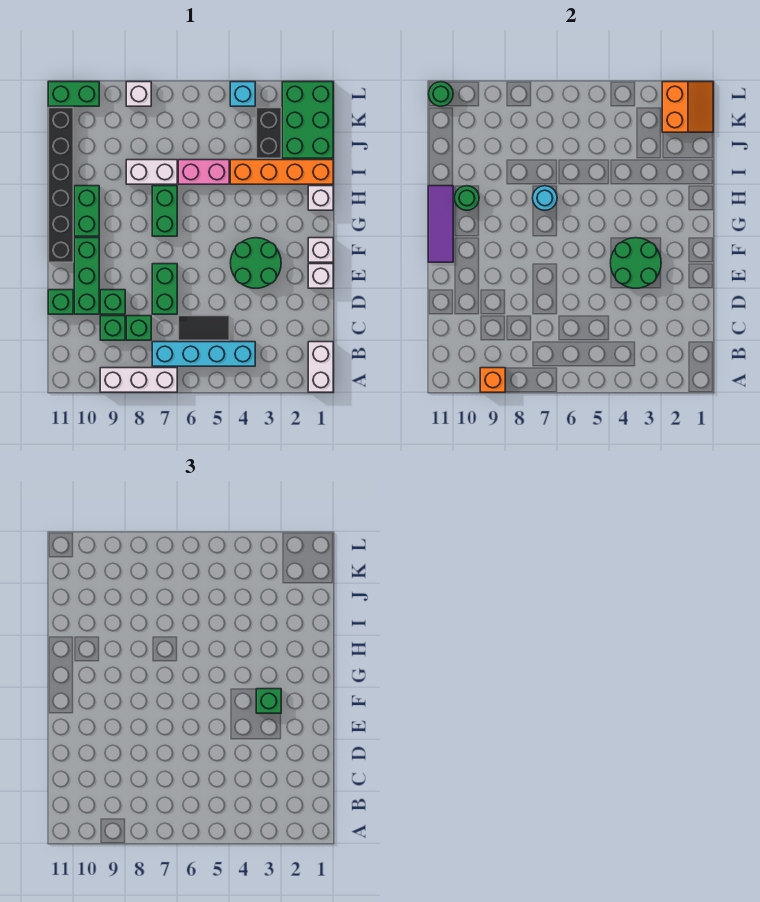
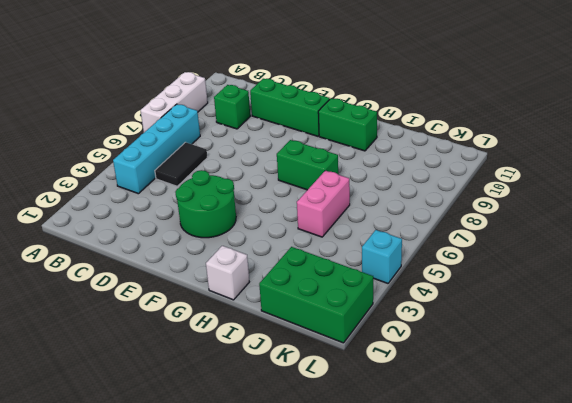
none -> white brick A1:B1 level 1
none -> green brick C8 level 1
none -> green brick D7:E7 level 1
none -> green brick D9 level 1

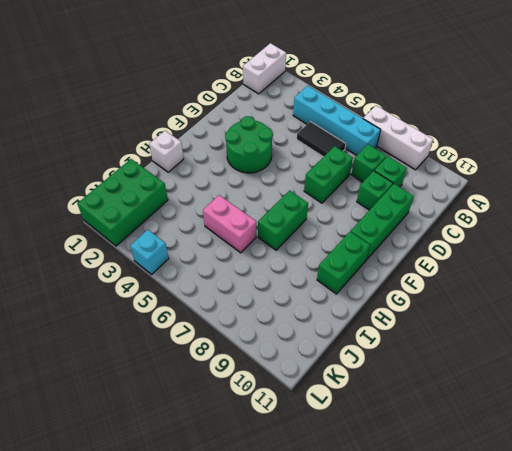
none -> green brick D11 level 1
none -> white brick E1 level 1
none -> white brick F1 level 1
none -> black brick F11:K11 level 1

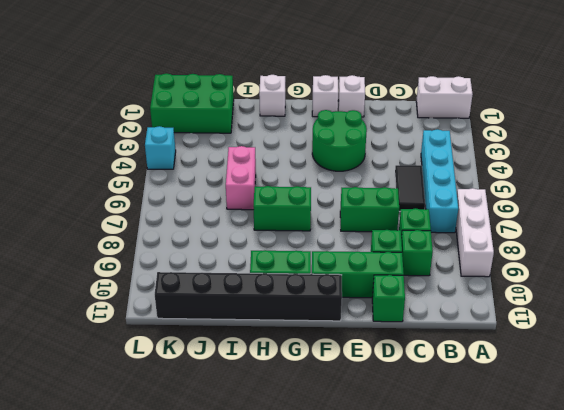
none -> orange brick I1:I4 level 1
none -> white brick I7:I8 level 1
none -> black brick J3:K3 level 1
none -> white brick L8 level 1

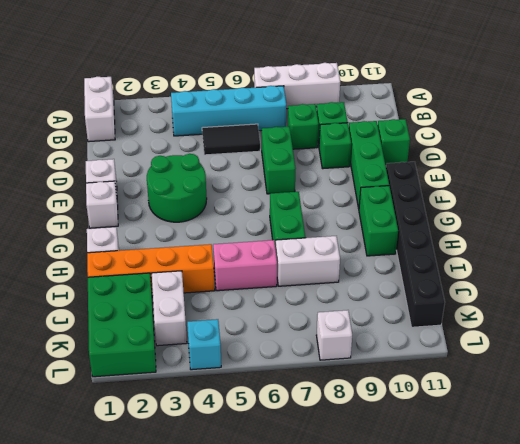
white brick J3:K3 level 1 -> black brick J3:K3 level 1
none -> green brick L10:L11 level 1
none -> orange brick A9 level 2
none -> green round brick E3:F4 level 2
none -> purple tile F11:H11 level 2

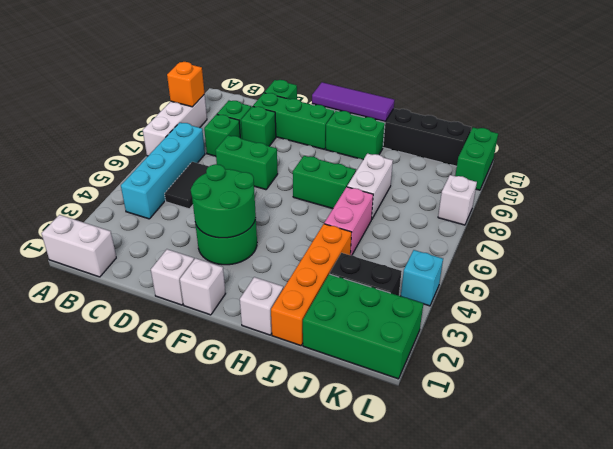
none -> cyan round brick H7 level 2
none -> green round brick H10 level 2
none -> orange slope K1:L2 level 2 top 2
none -> green round brick L11 level 2

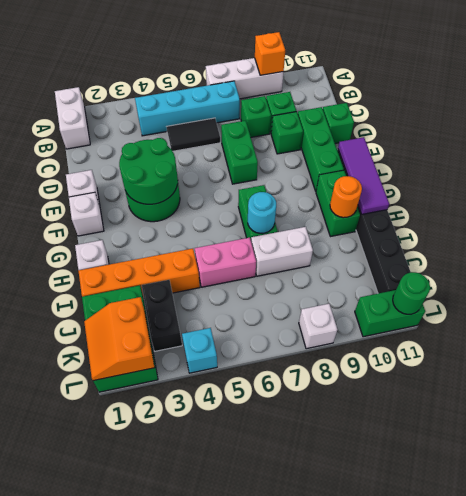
orange round brick H10 level 2 -> green round brick H10 level 2
none -> green brick F3 level 3

